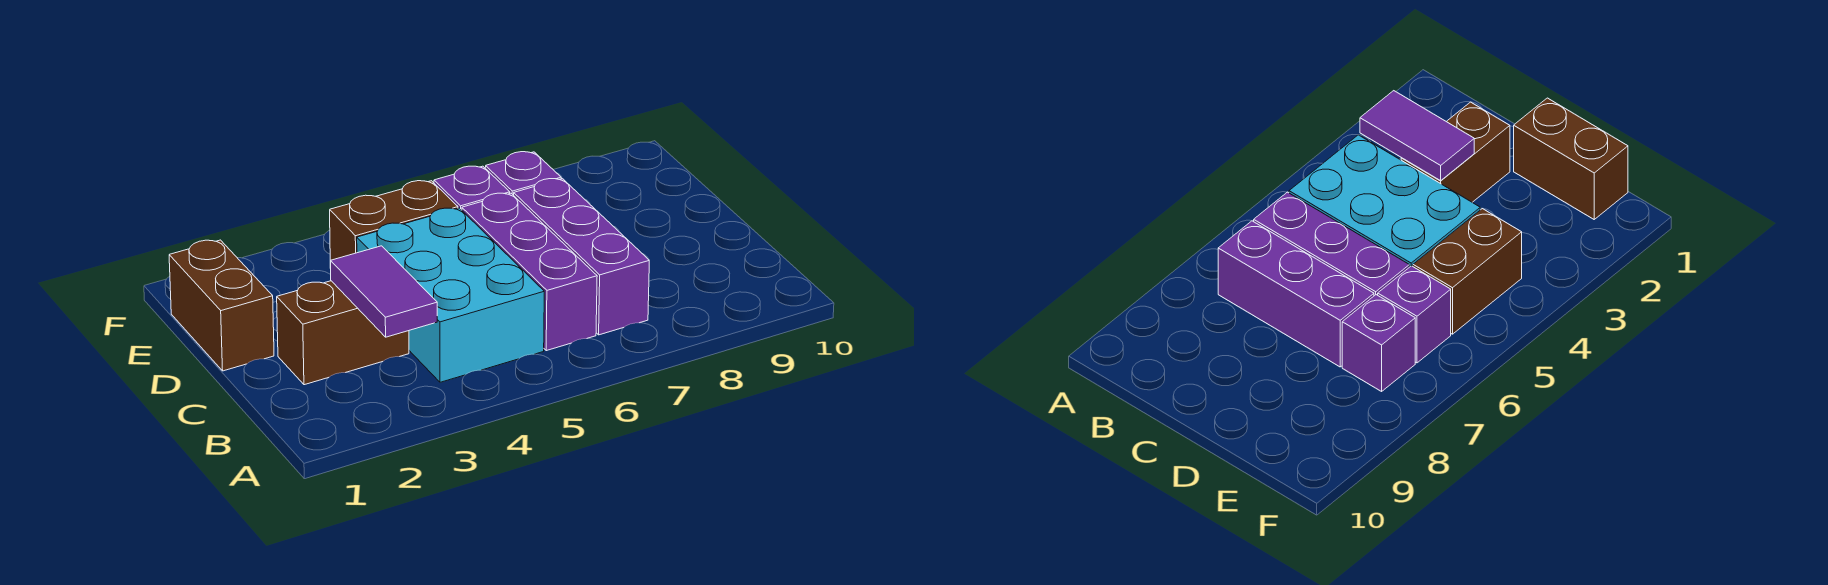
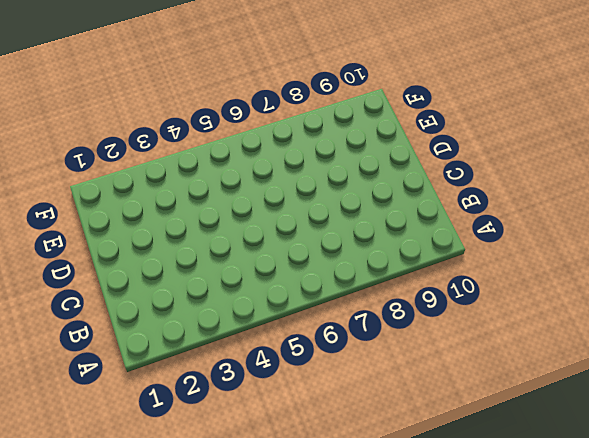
none -> cyan brick B4:D5 level 1
none -> purple brick B6:D6 level 1

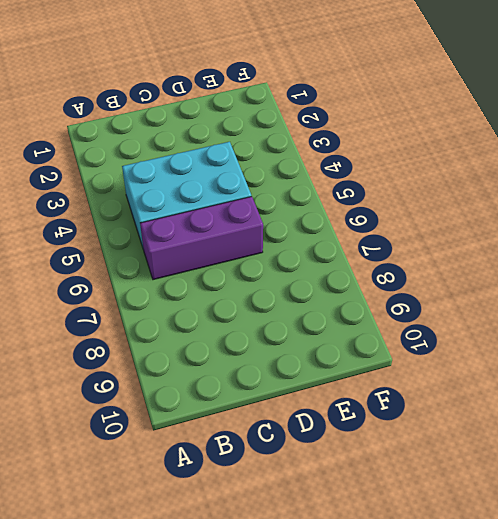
none -> purple brick B7:D7 level 1
none -> brown brick C2:C3 level 1

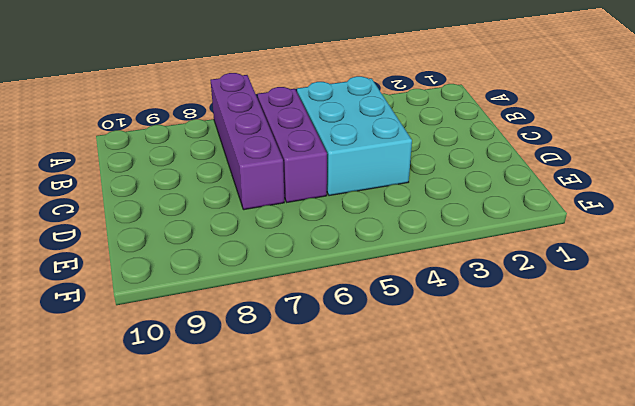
purple brick A7:D7 level 1 -> purple brick B7:D7 level 1
none -> brown brick C2:C3 level 1
none -> brown brick D1:E1 level 1

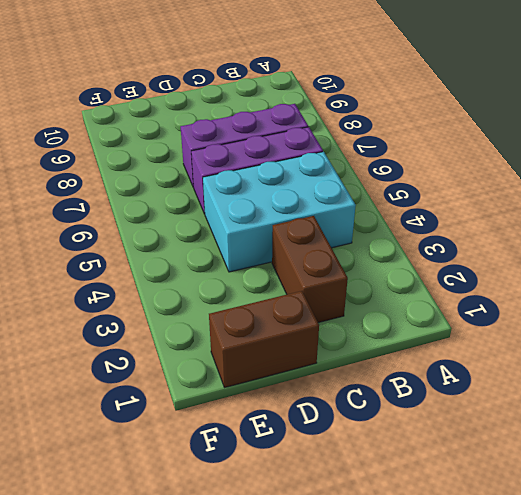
none -> brown brick E4:E5 level 1
none -> purple brick E6 level 1

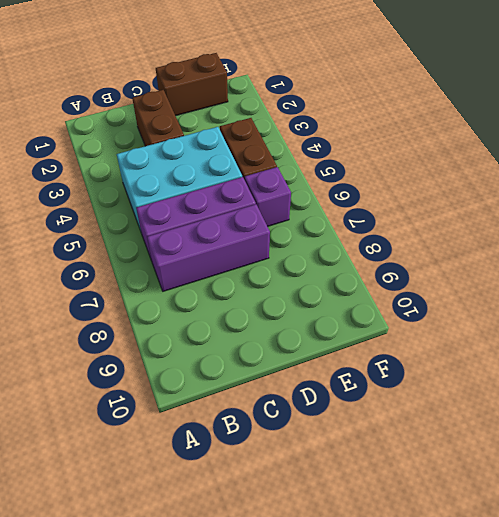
none -> purple brick E7 level 1
none -> purple tile B3:C3 level 2

